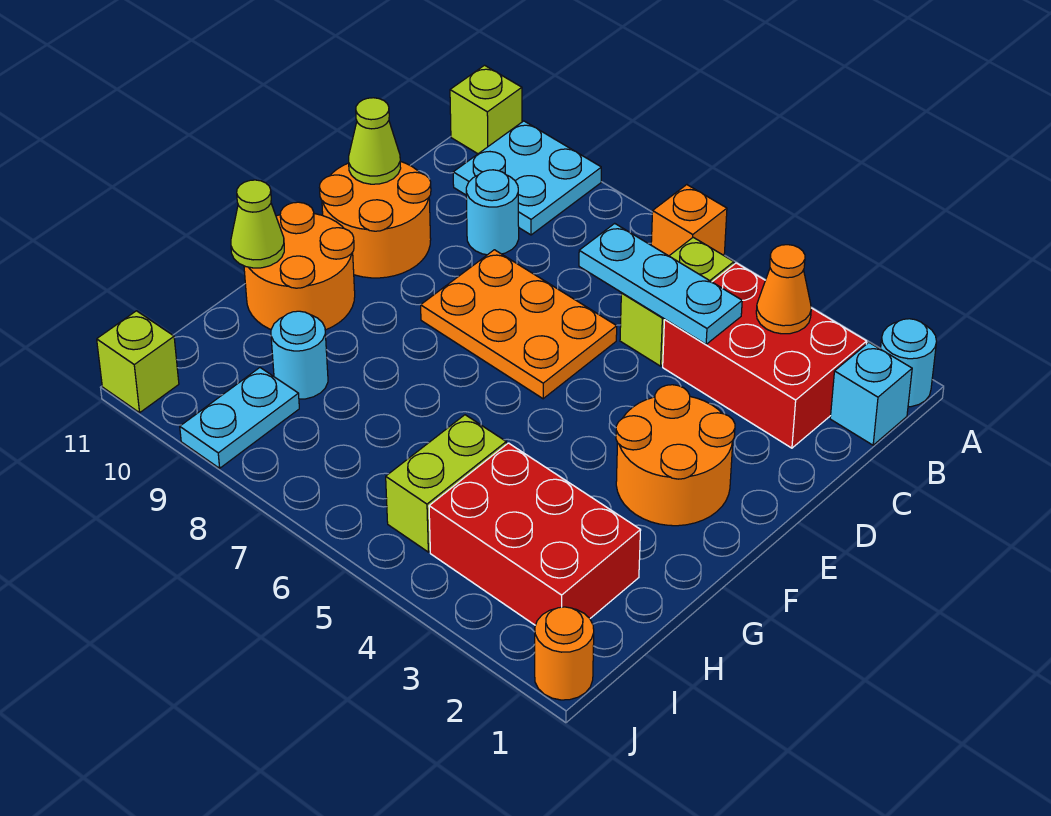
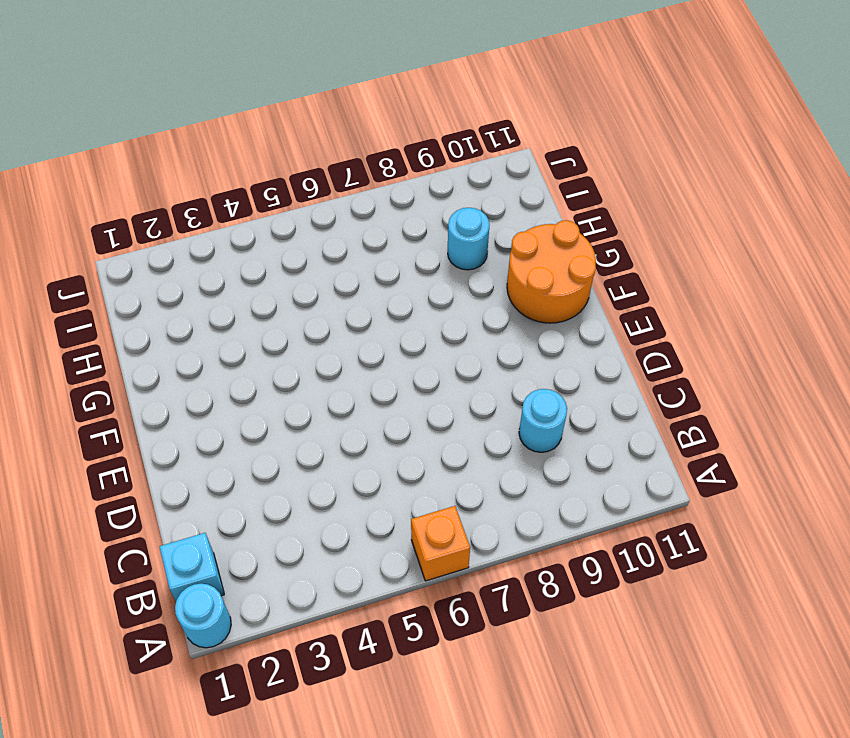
none -> cyan plate A9:B10 level 1
none -> lime brick A11 level 1
none -> red brick B2:C4 level 1

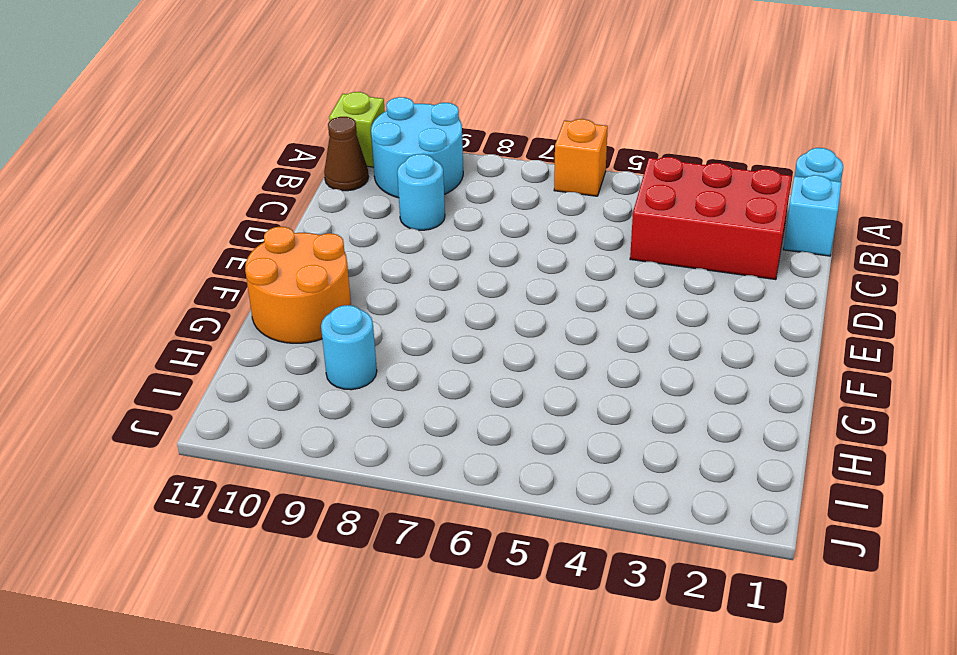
cyan round brick A9:B10 level 1 -> cyan plate A9:B10 level 1
brown cone B11 level 1 -> none
none -> lime brick B5:C5 level 1
none -> orange plate D6:E8 level 1
none -> orange round brick D10:E11 level 1

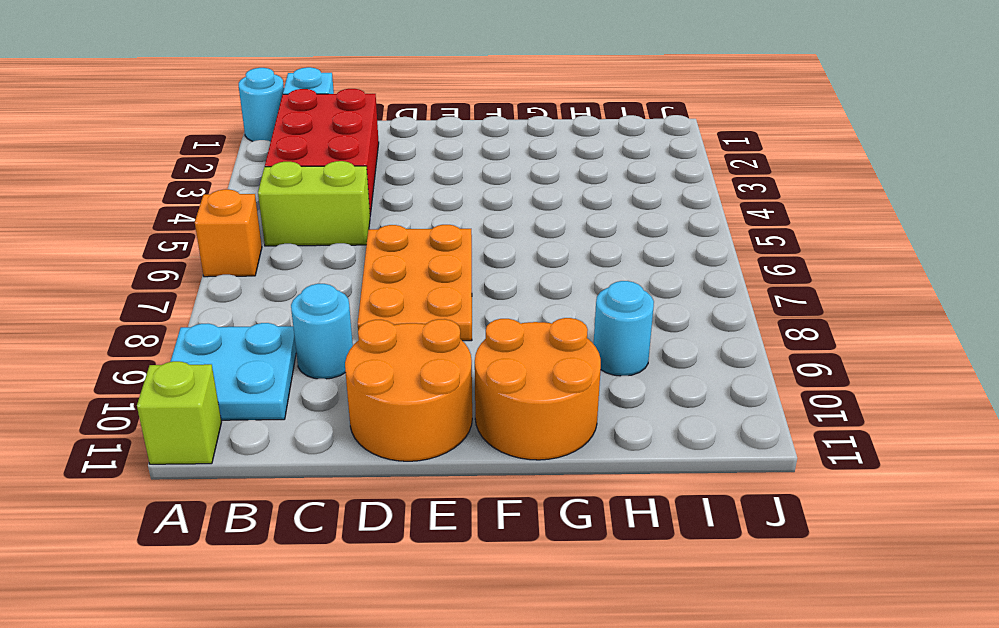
none -> orange round brick E2:F3 level 1
none -> red brick H2:I4 level 1
none -> lime brick H5:I5 level 1

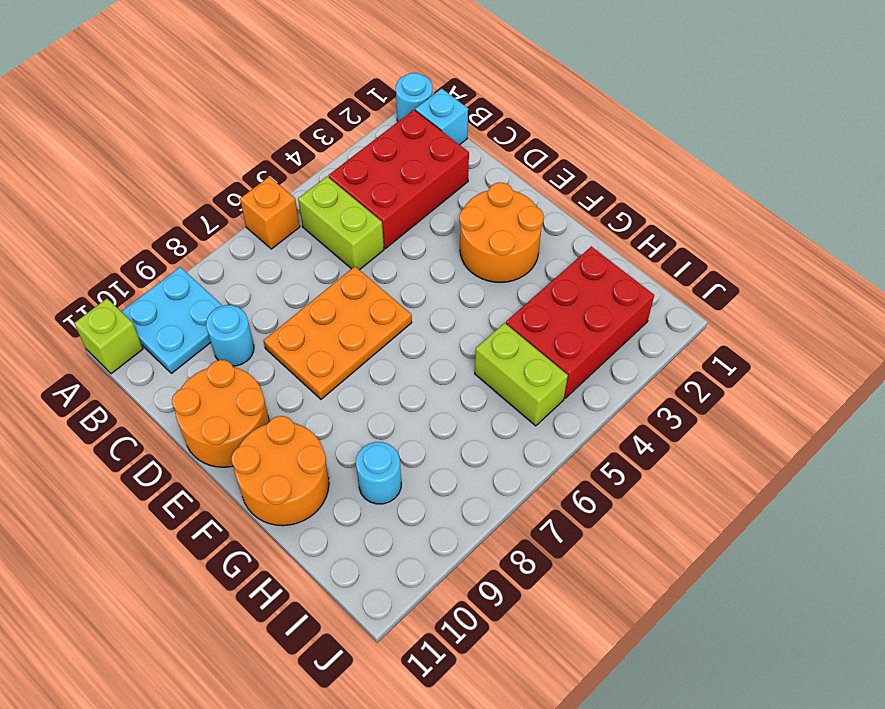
none -> cyan plate I9:J9 level 1
none -> orange round brick J1 level 1
none -> lime brick J11 level 1

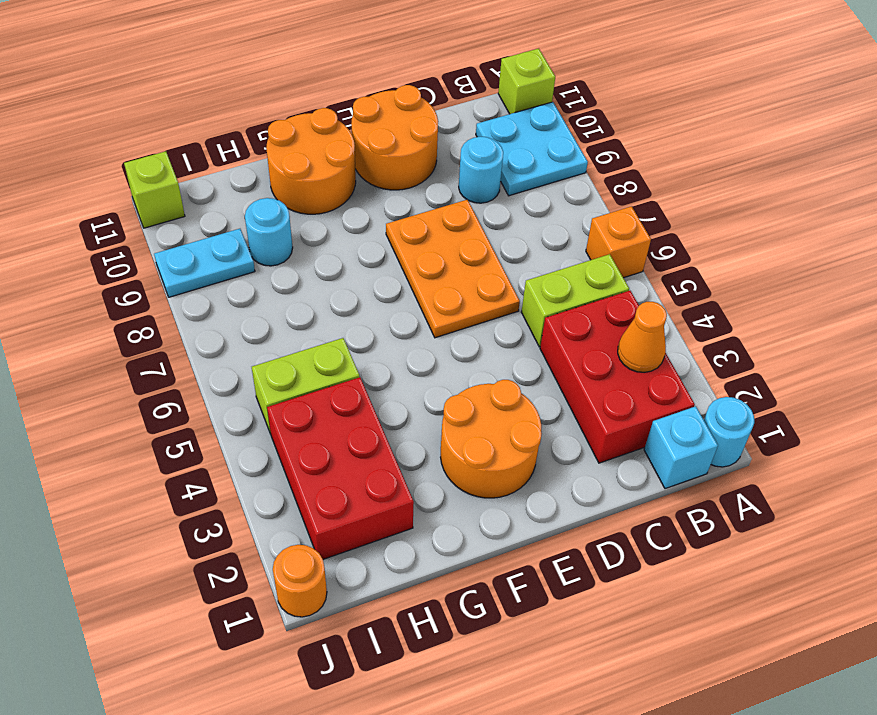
none -> cyan plate C4:C6 level 2
none -> lime cone D11 level 2
none -> lime cone G11 level 2

